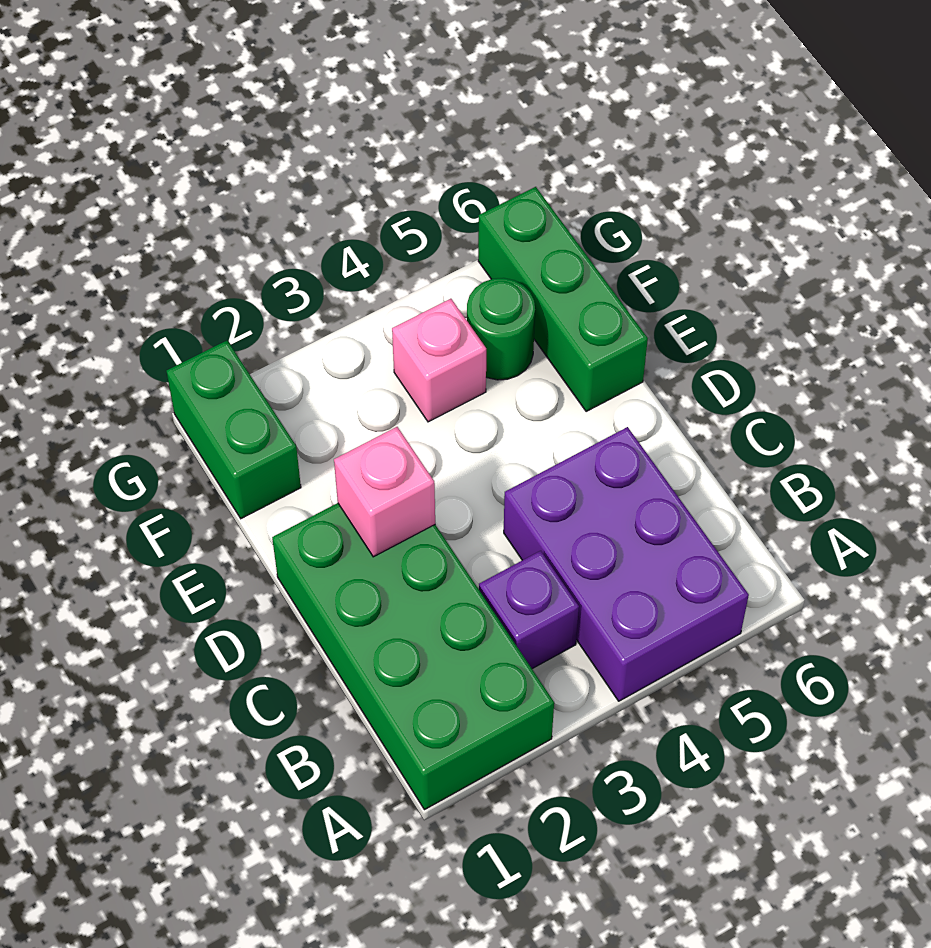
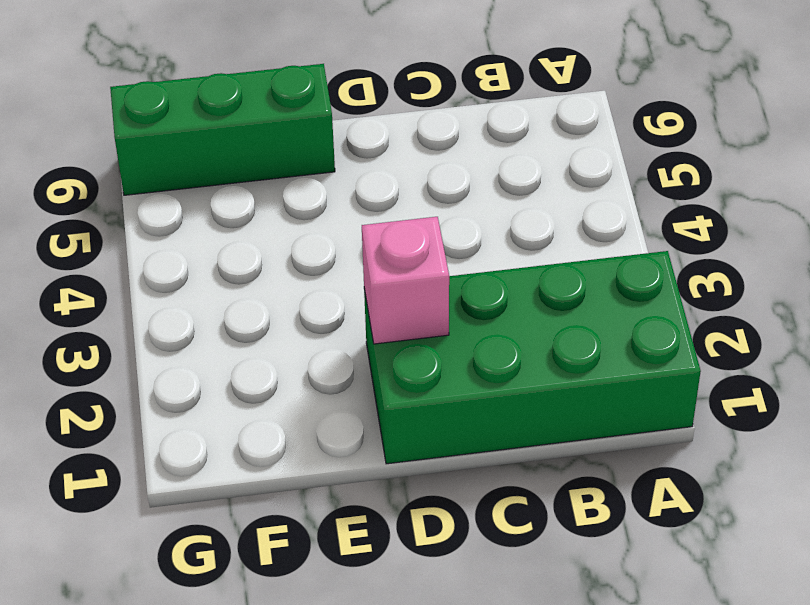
none -> purple brick A4:C5 level 1
none -> purple brick B3 level 1

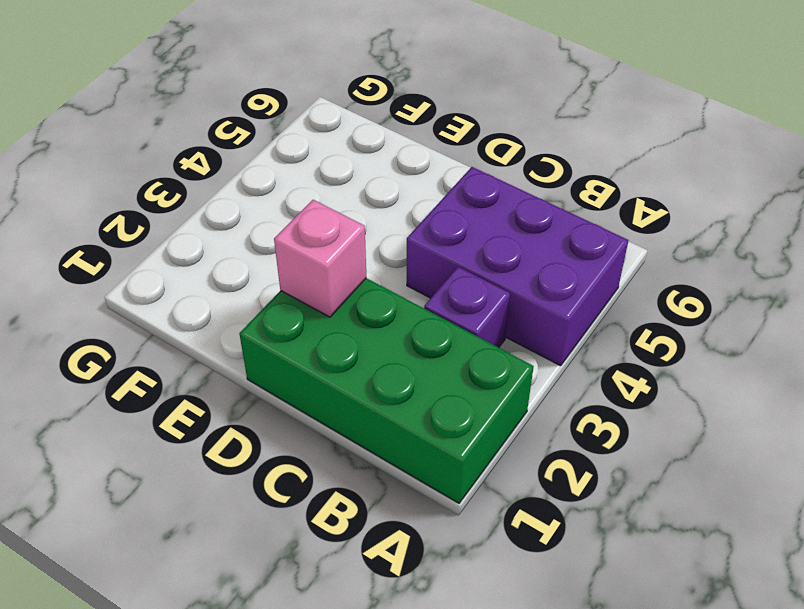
none -> green brick E6:G6 level 1
none -> green brick F1:G1 level 1

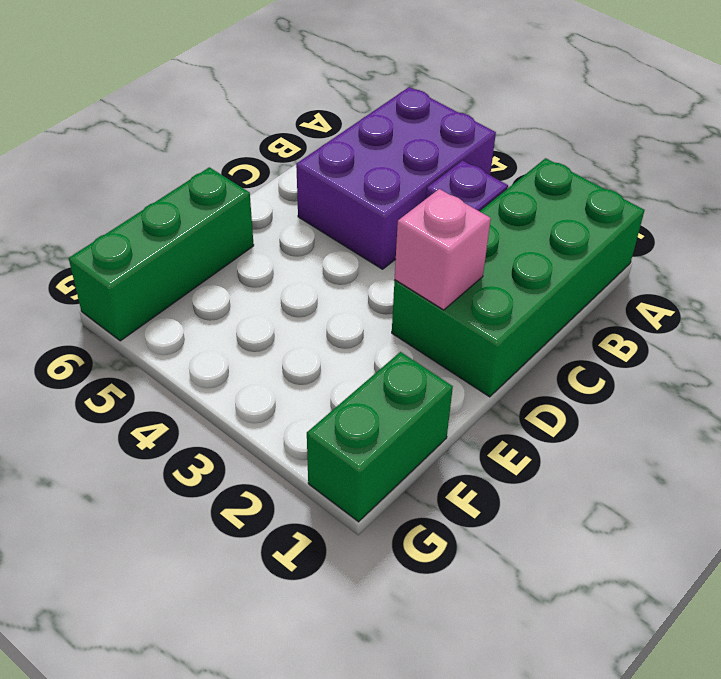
none -> pink brick F4 level 1
none -> green round brick F5 level 1

